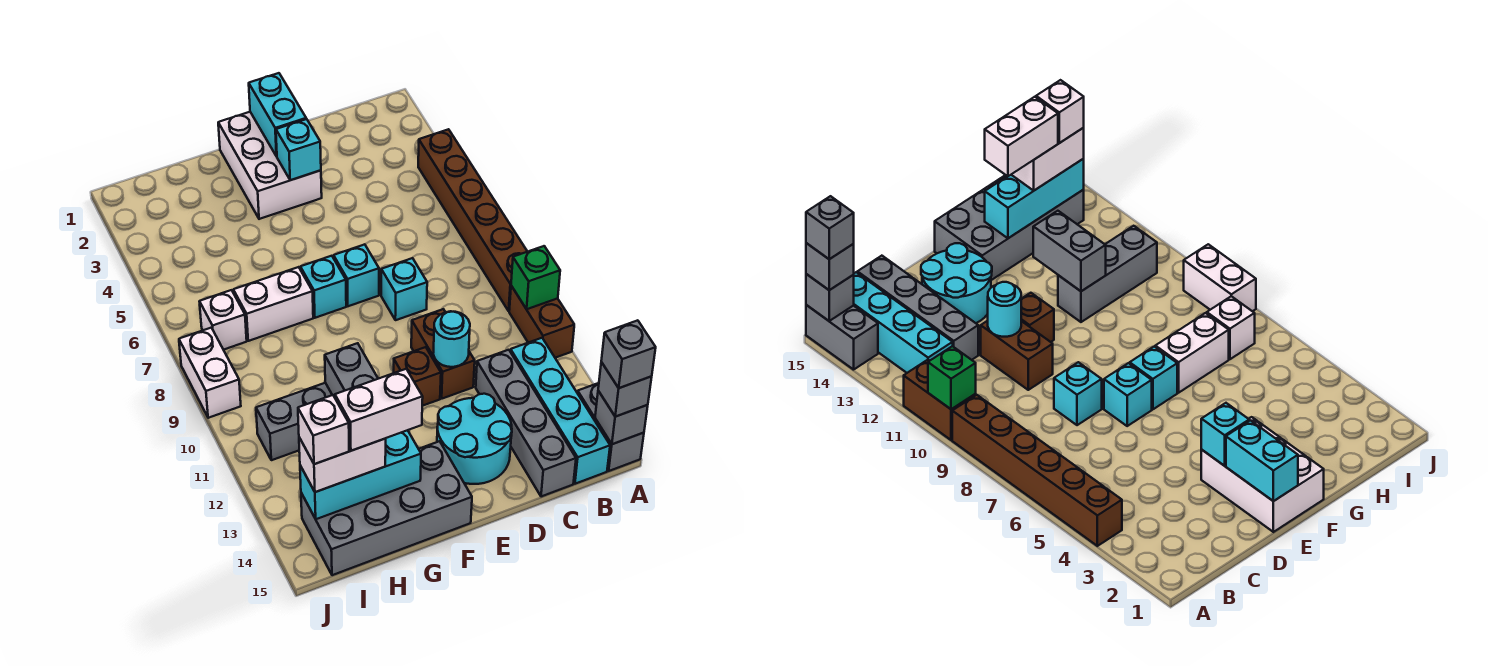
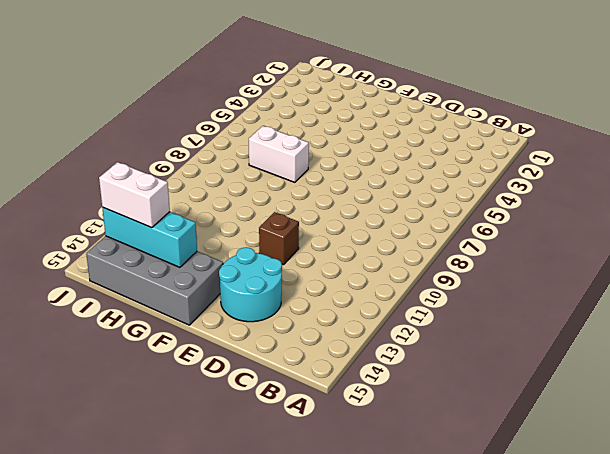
none -> brown brick A4:A9 level 1
none -> brown brick A10:A11 level 1
none -> grey brick A14:A15 level 1

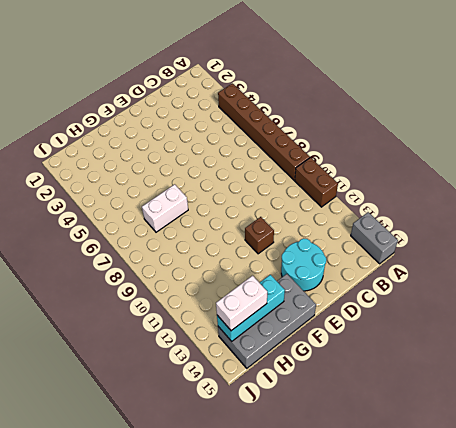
none -> cyan brick B12:B15 level 1
none -> grey brick C12:C15 level 1
none -> cyan brick D8 level 1

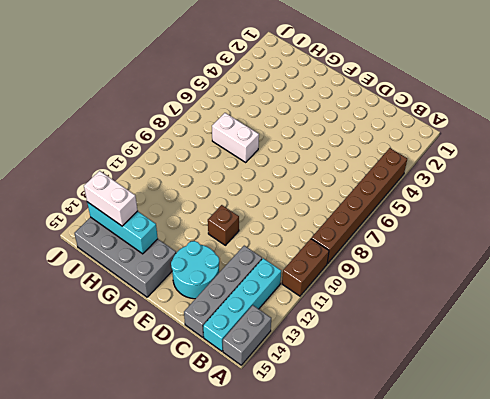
none -> cyan brick D8 level 1
none -> brown brick D10:D11 level 1
none -> white brick E1:F3 level 1

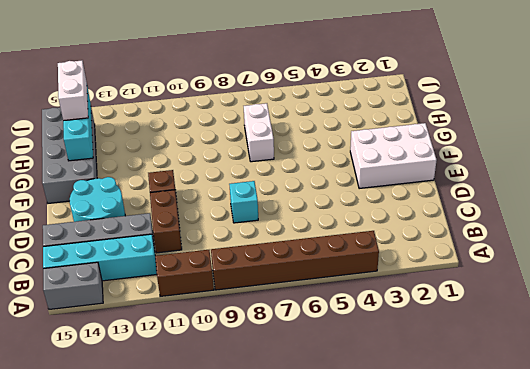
brown brick C11:D11 level 1 -> brown brick D10:D11 level 1
none -> cyan brick E7 level 1
none -> cyan brick F7 level 1
none -> grey brick G11:I11 level 1

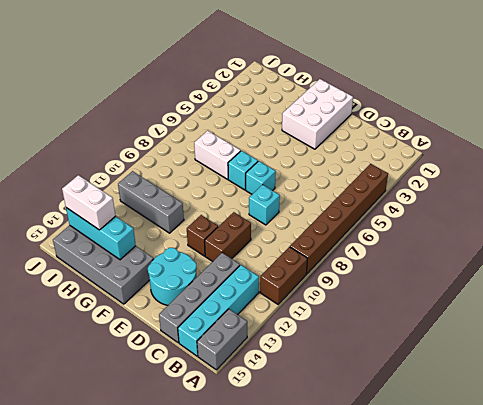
none -> white brick I7 level 1
none -> white brick J8:J9 level 1
none -> green brick A10 level 2

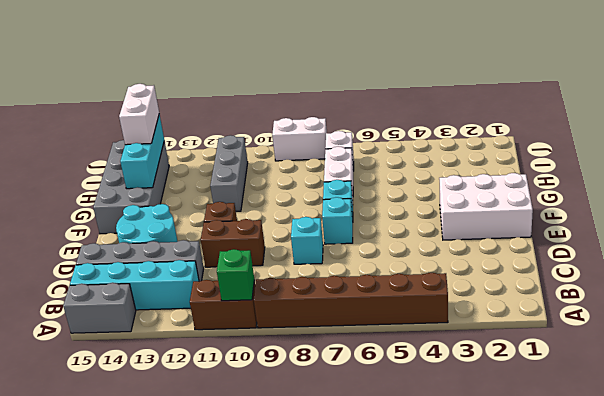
none -> grey brick A15 level 2
none -> cyan round brick D11 level 2
none -> cyan brick E1:E2 level 2

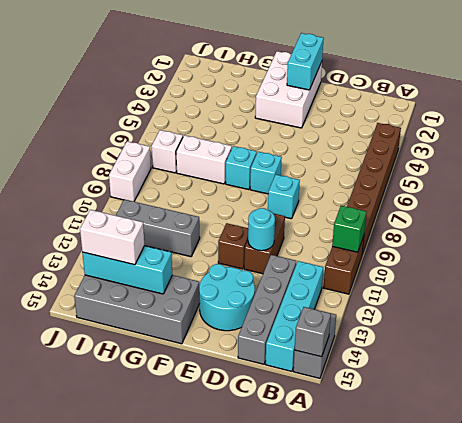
none -> cyan brick E3 level 2
none -> grey brick G11:G12 level 2
none -> grey brick A15 level 3

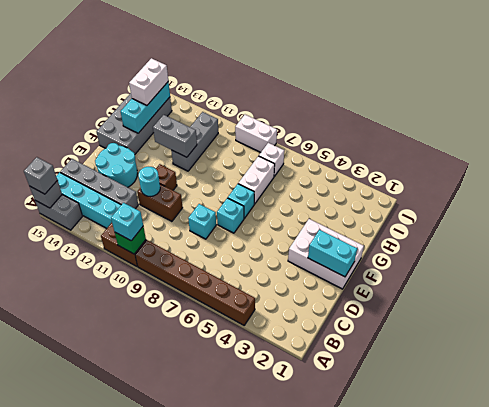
cyan brick A10 level 3 -> cyan brick E3 level 2
none -> grey brick A15 level 4
none -> white brick G14:H14 level 4
none -> white brick I14 level 4

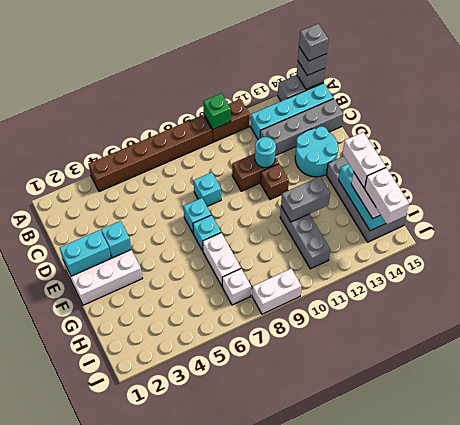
white brick I14:J14 level 4 -> white brick I14 level 4

